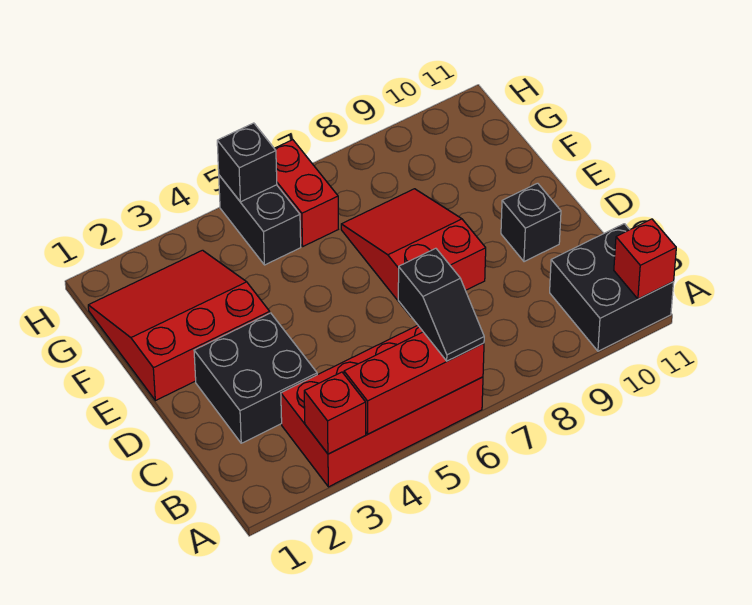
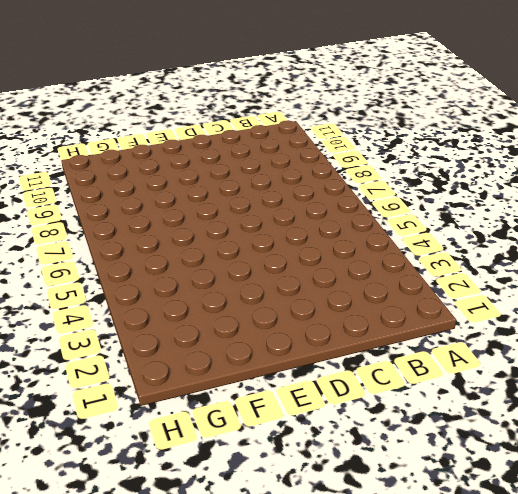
none -> red brick A3:B6 level 1
none -> black brick A10:B11 level 1
none -> black brick C2:D3 level 1

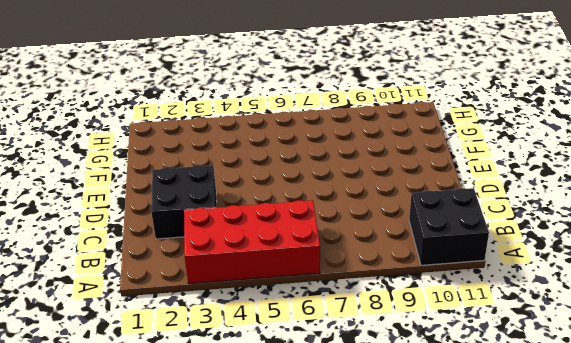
none -> red slope D7:F8 level 1 top D
none -> black brick D10 level 1
none -> red slope E1:G3 level 1 top E

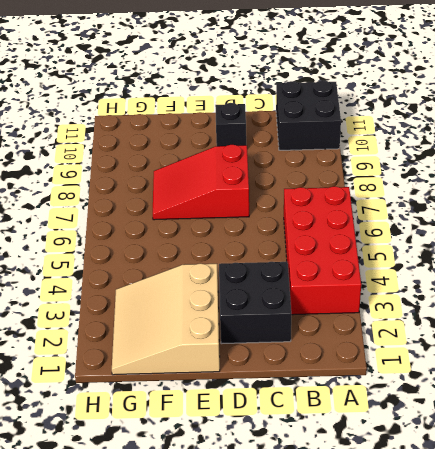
tan slope E1:G3 level 1 top E -> red slope E1:G3 level 1 top E
none -> black brick G5:H5 level 1
none -> red brick G6:H6 level 1
none -> red brick A3 level 2

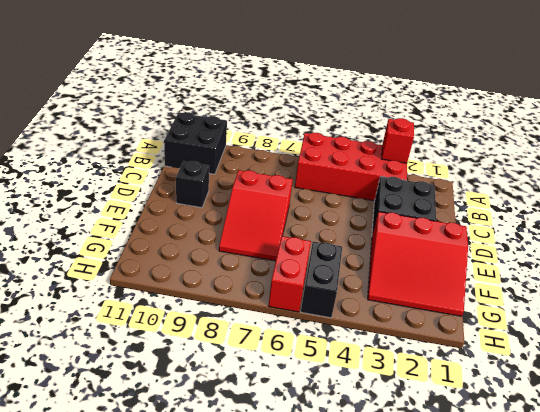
none -> red brick A4:A6 level 2
none -> red brick A11 level 2
none -> black brick H5 level 2

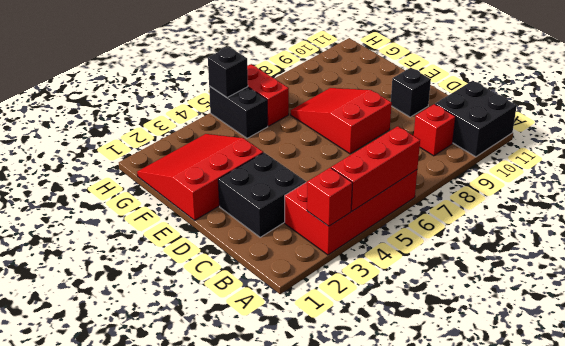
red brick B9 level 1 -> red brick A11 level 2
none -> black slope A6:B6 level 3 top B

